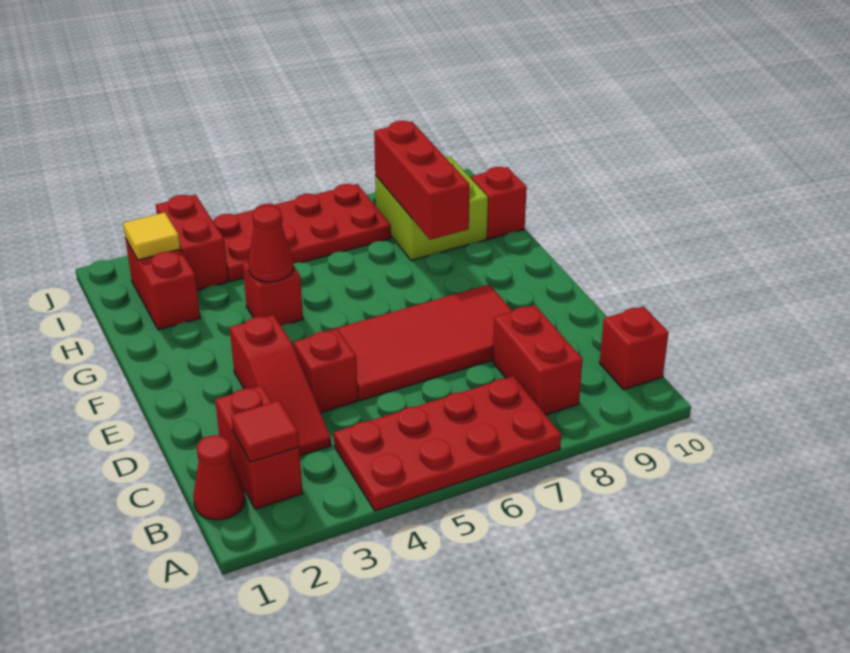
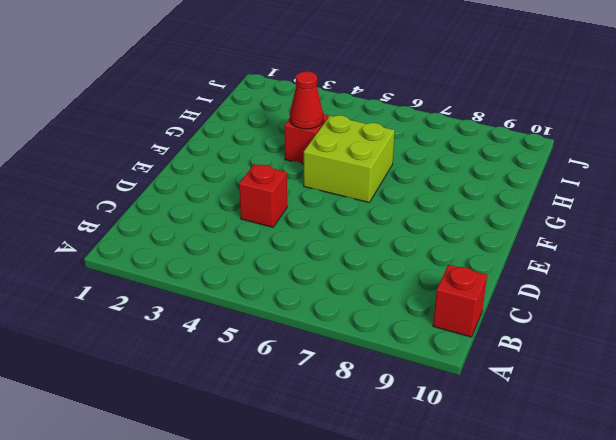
lime brick F5:G6 level 1 -> lime brick H8:I9 level 1
none -> red plate A4:B7 level 1
none -> red cone B1 level 1
none -> red brick B2:C2 level 1

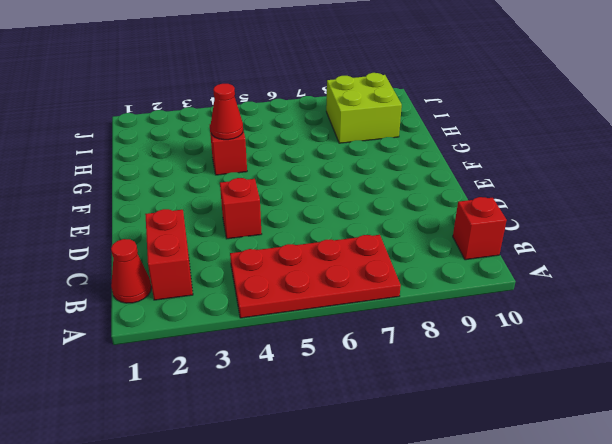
none -> red brick B8:C8 level 1
none -> red slope C3:E3 level 1 top E
none -> red tile D5:E8 level 1

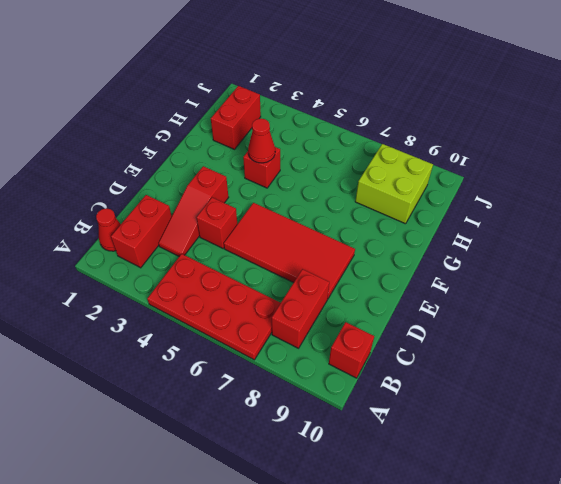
none -> red brick H10 level 1
none -> red brick I3:J3 level 1
none -> red plate I4:J7 level 1

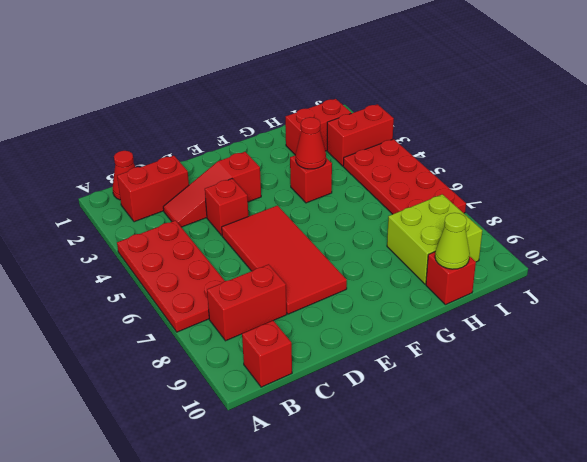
lime cone H10 level 2 -> none
none -> red tile B2 level 2
none -> red brick G8:I8 level 2
none -> yellow tile I2 level 2

